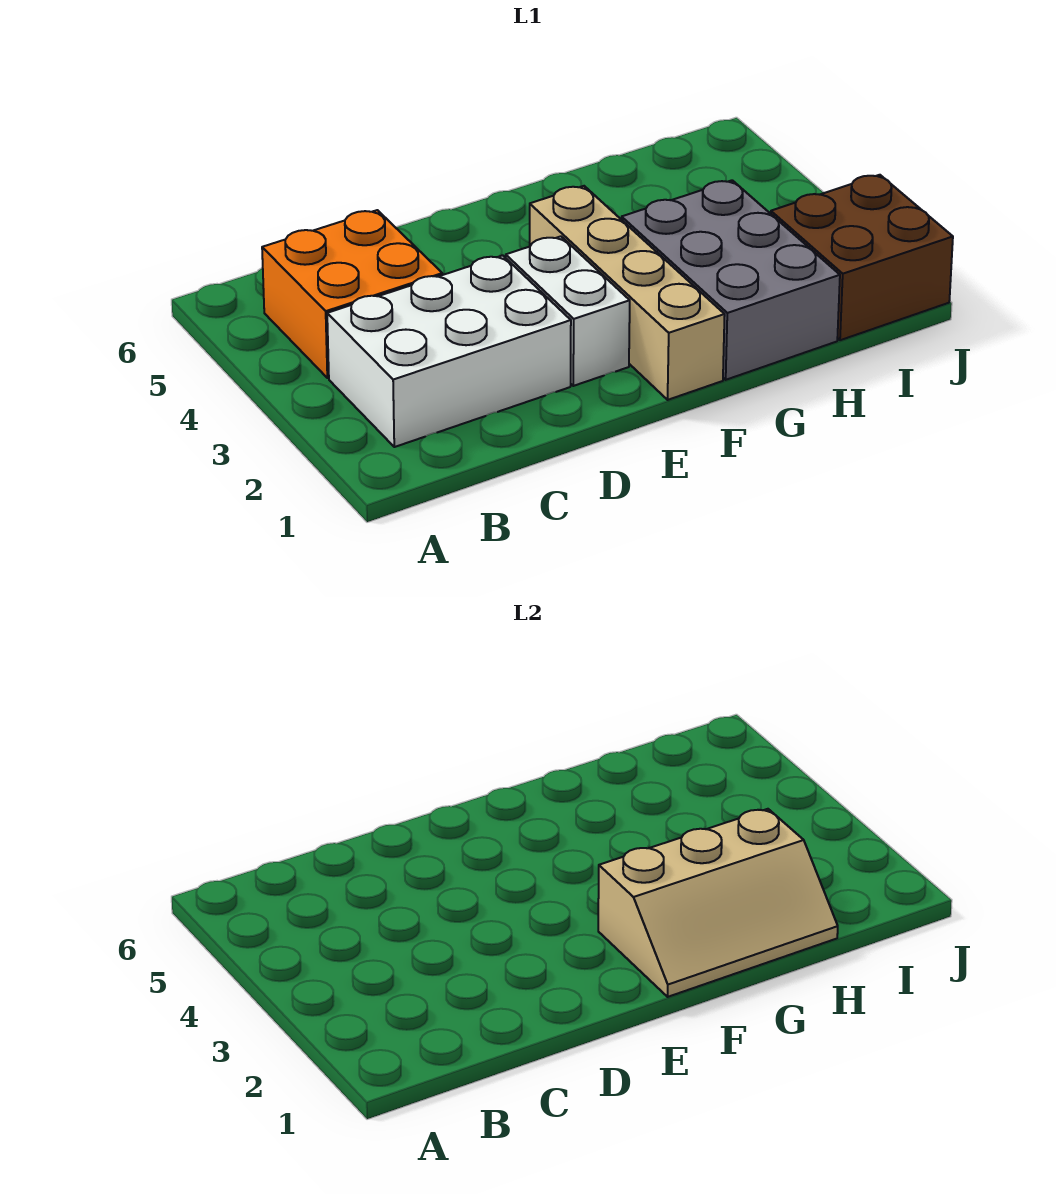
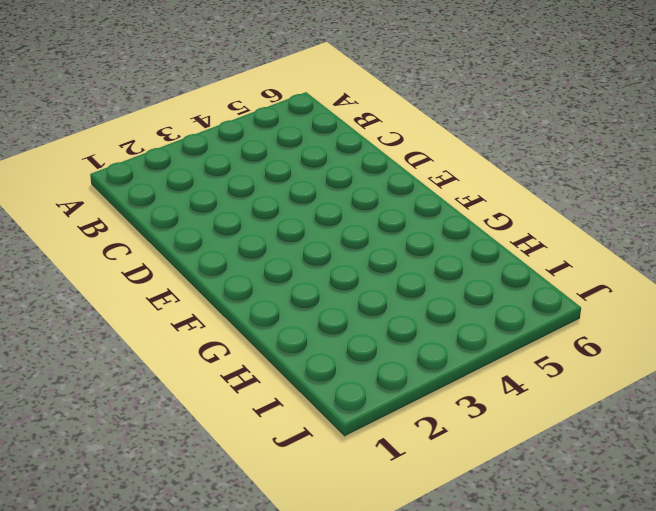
none -> white brick B2:D3 level 1
none -> orange brick B4:C5 level 1

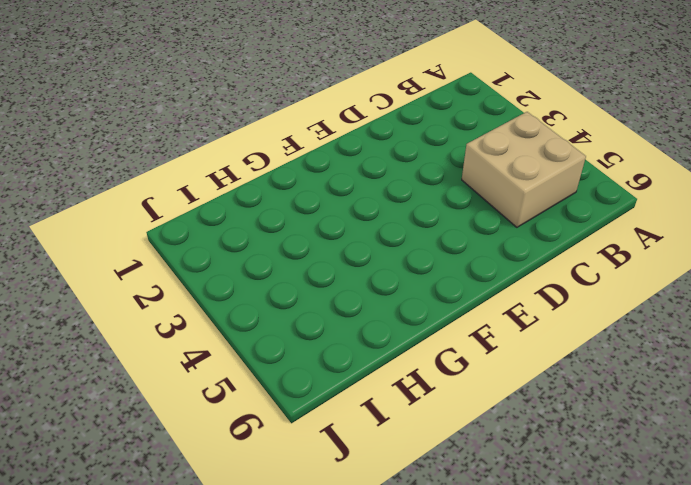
tan brick B4:C5 level 1 -> orange brick B4:C5 level 1
none -> white brick B2:D3 level 1
none -> white brick E2:E3 level 1

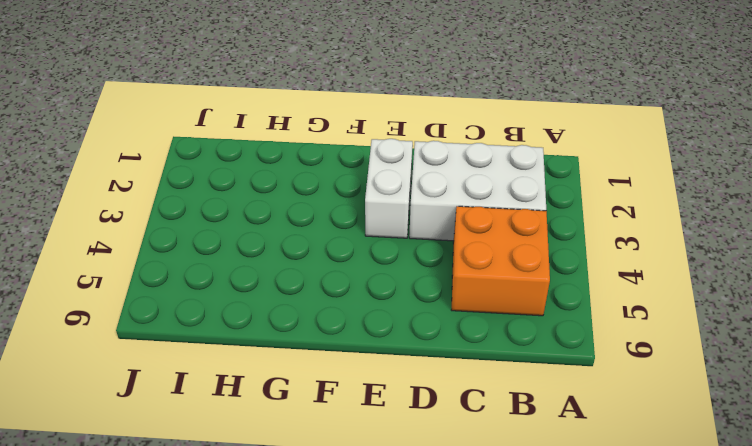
none -> tan brick F1:F4 level 1
none -> grey brick G1:H3 level 1

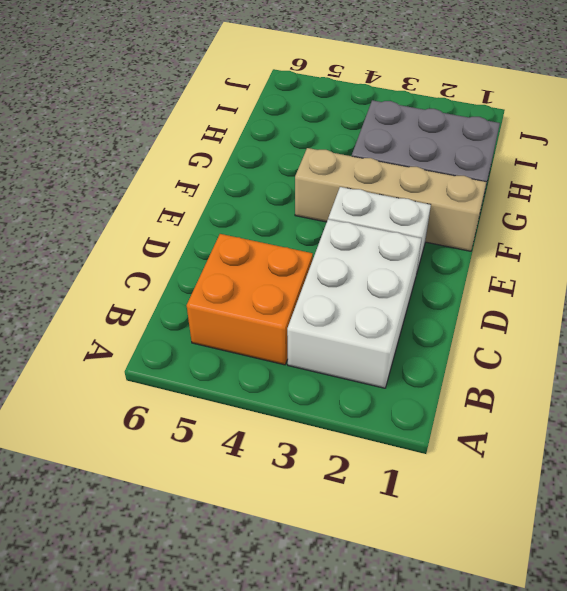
none -> brown brick I1:J2 level 1
none -> tan slope F1:H2 level 2 top 2

